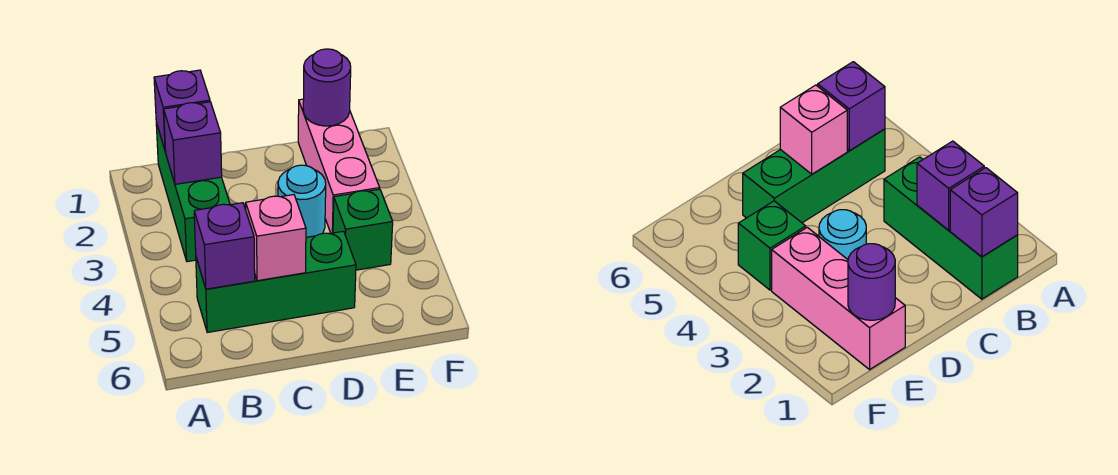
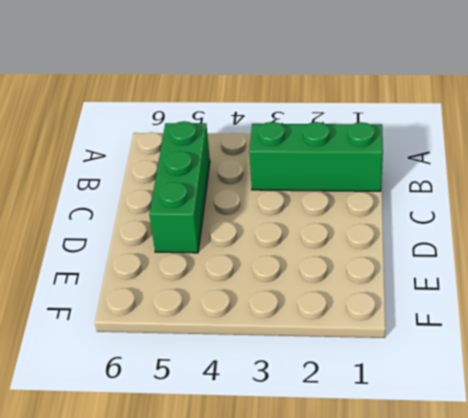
none -> cyan round brick D3 level 1
none -> pink brick E1:E3 level 1

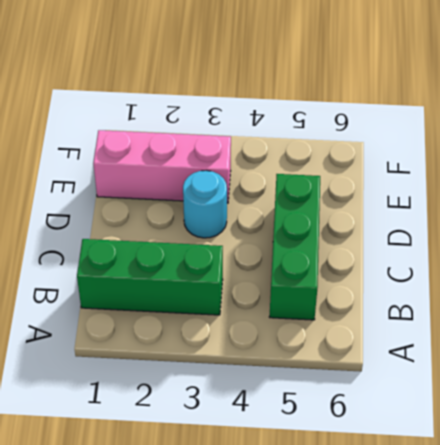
none -> green brick E4 level 1
none -> purple brick B1 level 2

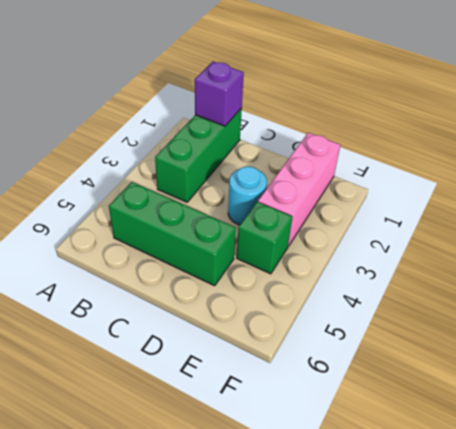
none -> purple brick B2 level 2
none -> purple brick B5 level 2

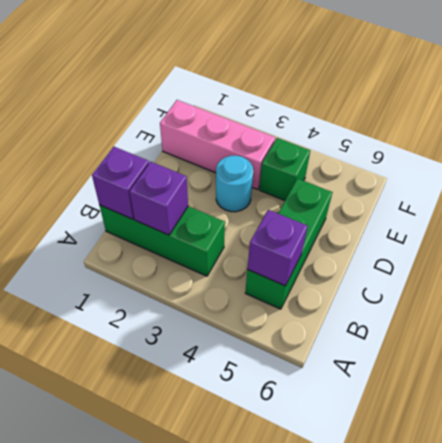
none -> pink brick C5 level 2
none -> purple round brick E1 level 2

